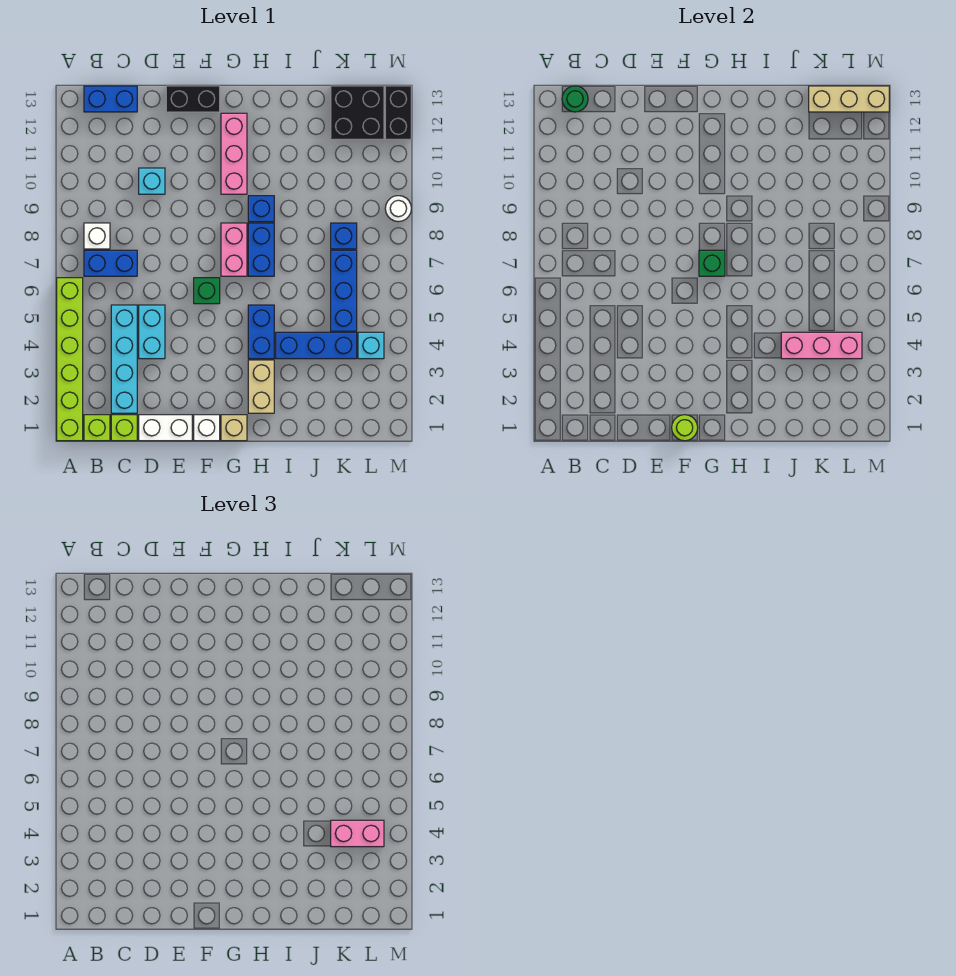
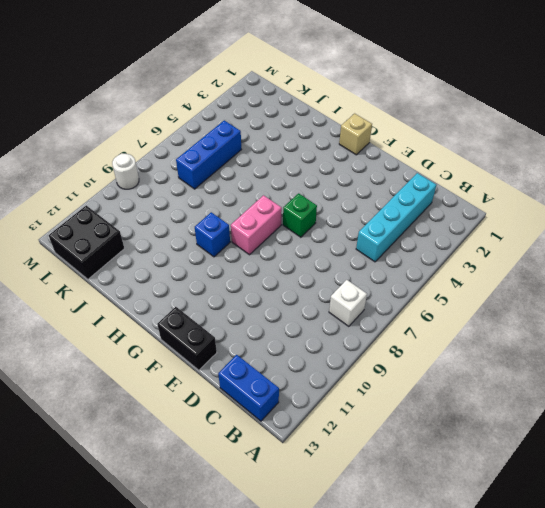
none -> lime brick A1:A6 level 1
none -> lime brick B1 level 1
none -> blue brick B7:C7 level 1
none -> lime brick C1 level 1

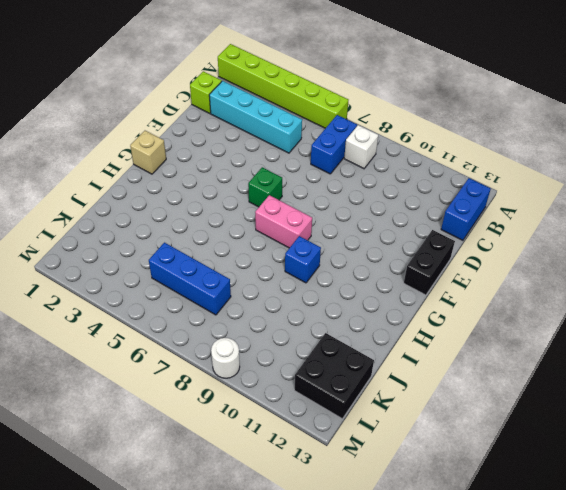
none -> lime brick B1 level 1
none -> white brick D1:E1 level 1
none -> cyan brick D4:D5 level 1
none -> cyan brick D10 level 1

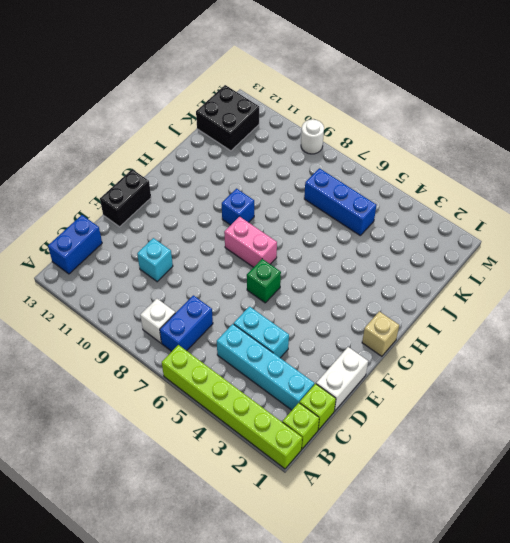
none -> white brick F1 level 1
none -> pink brick G10:G12 level 1
none -> tan brick H2:H3 level 1
none -> blue brick H4:H5 level 1

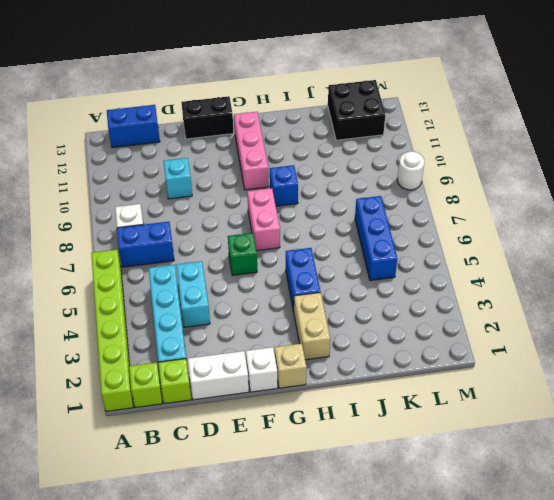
none -> blue brick H7:H8 level 1
none -> blue brick I4:K4 level 1
none -> blue brick K8 level 1
none -> cyan brick L4 level 1

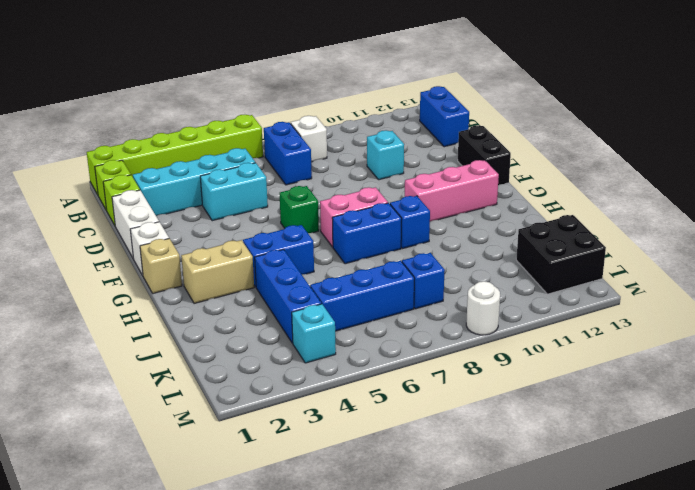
none -> black brick M12:M13 level 1
none -> green round brick B13 level 2
none -> lime round brick F1 level 2
none -> green brick G7 level 2

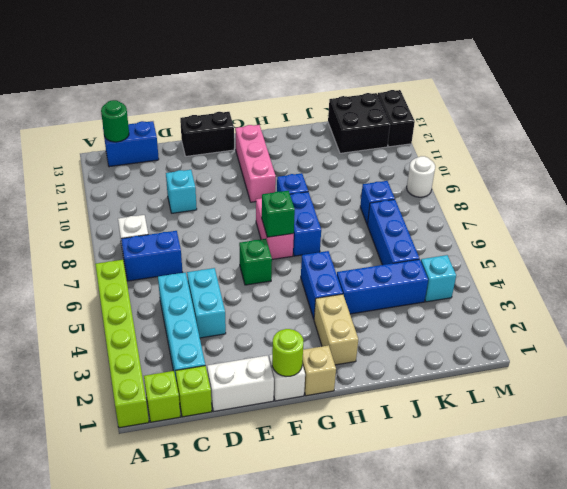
none -> pink brick J4:L4 level 2
none -> tan brick K13:M13 level 2
none -> pink brick K4:L4 level 3

